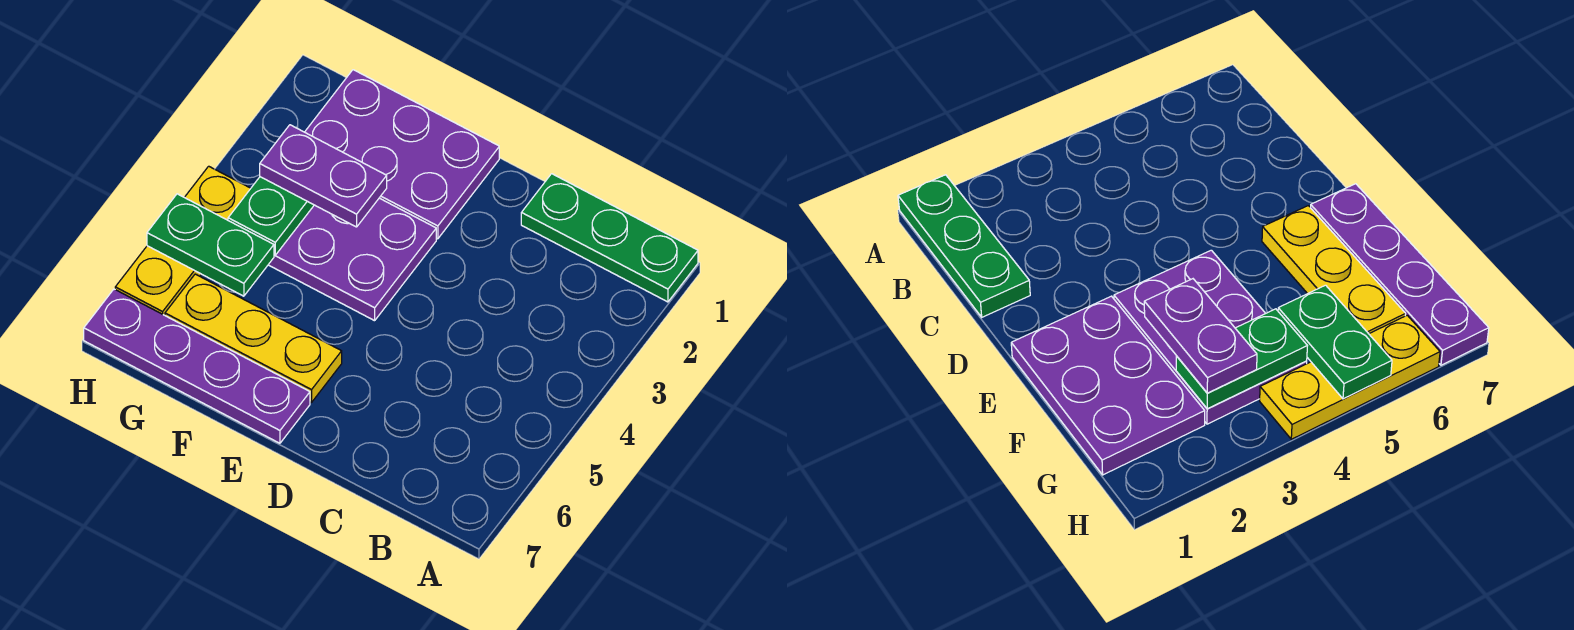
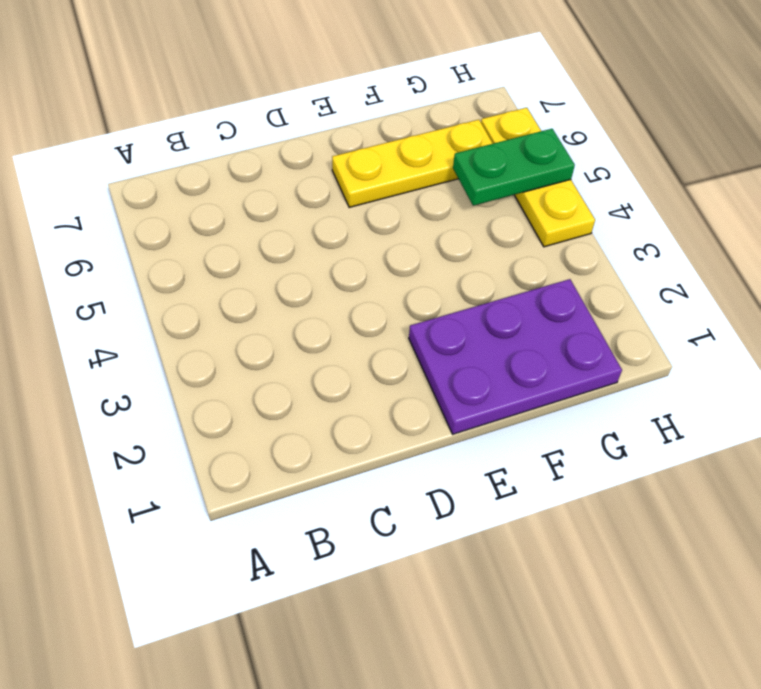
none -> green plate A1:C1 level 1
none -> purple plate E3:G4 level 1

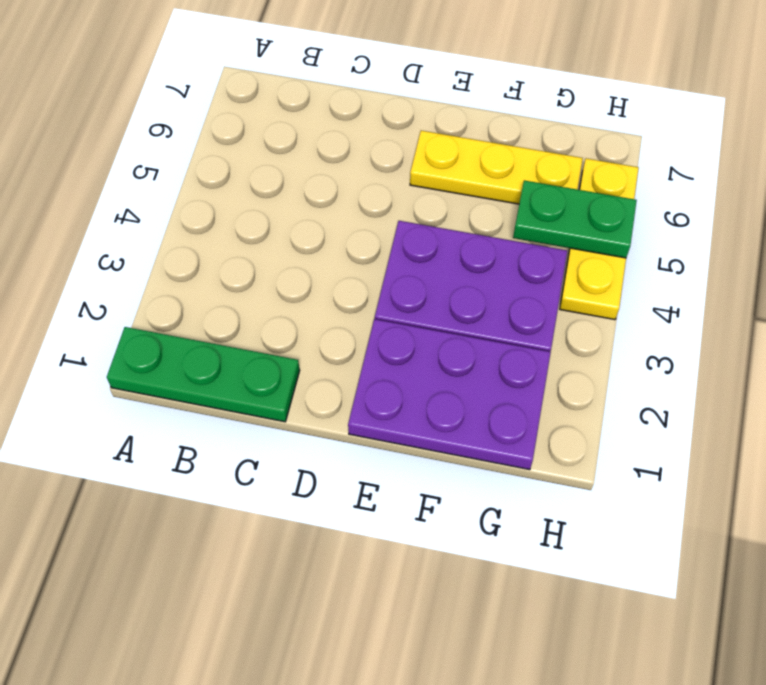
none -> purple plate E7:H7 level 1
none -> green plate G3:G4 level 2

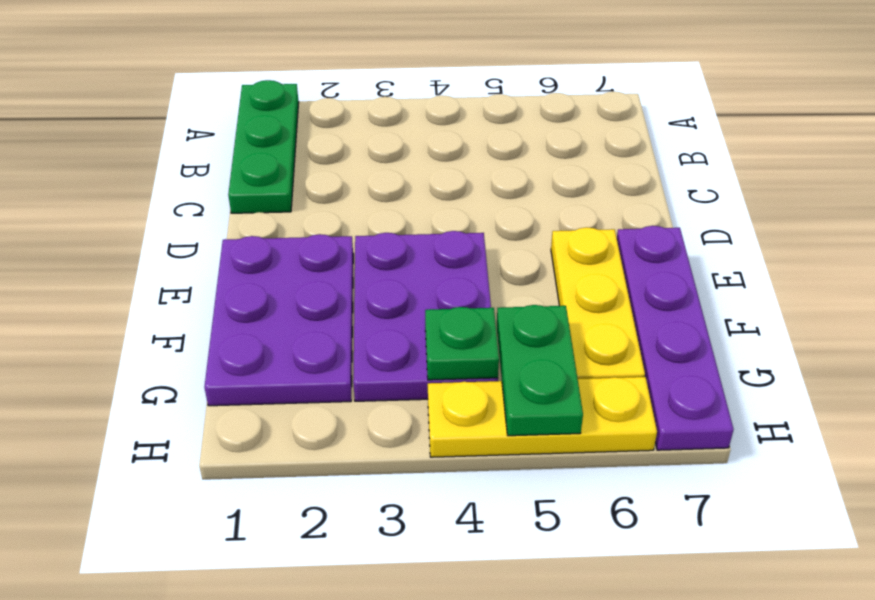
green plate G4 level 2 -> green plate G3:G4 level 2
none -> purple plate F3:G3 level 3

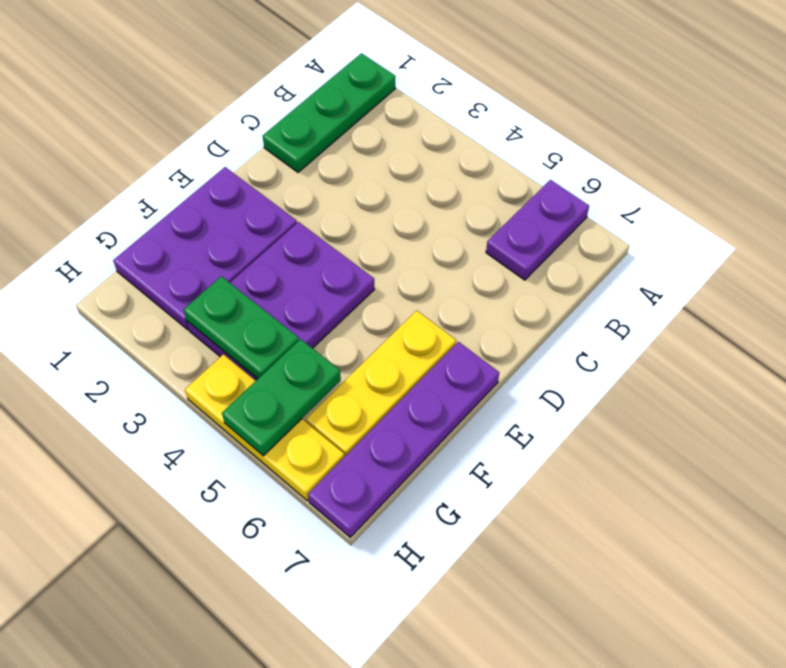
purple plate A6:B6 level 1 -> purple plate F3:G3 level 3

